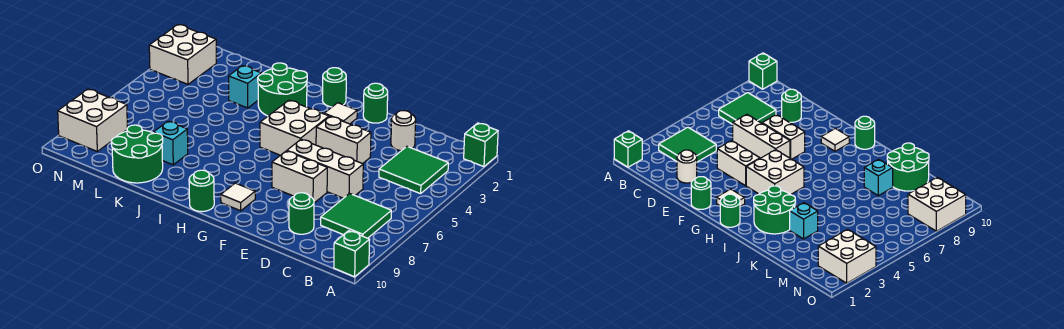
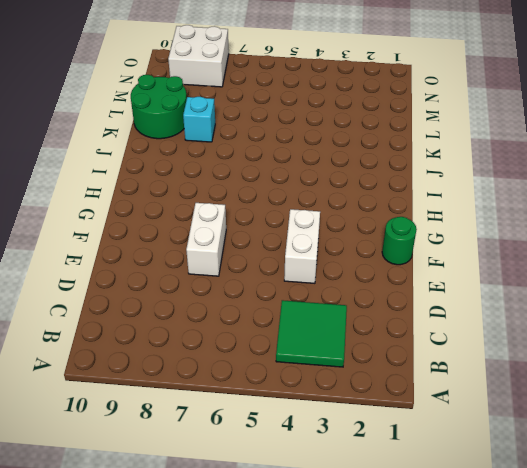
none -> green brick A1 level 1
none -> green brick A10 level 1
none -> green tile B7:C8 level 1

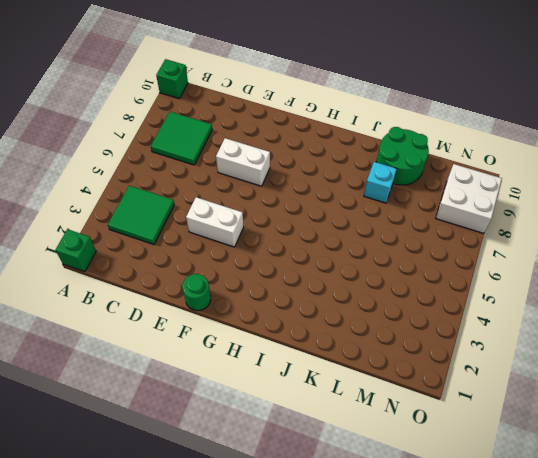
none -> white round brick D2 level 1
none -> white brick D6:F6 level 1
none -> green round brick D9 level 1

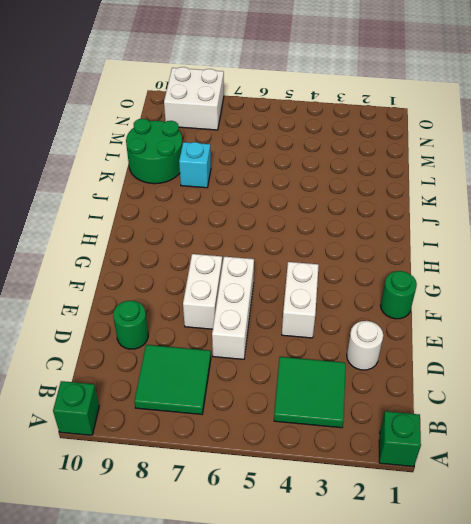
none -> white tile G2 level 1
none -> white brick G4:H5 level 1
none -> white tile G9 level 1

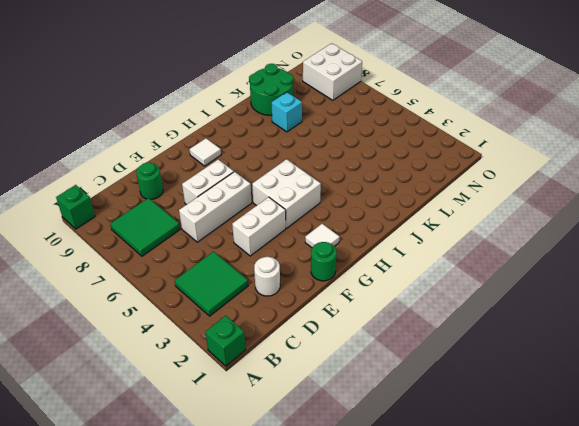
none -> green round brick H1 level 1
none -> green round brick H10 level 1
none -> green round brick I2:J3 level 1

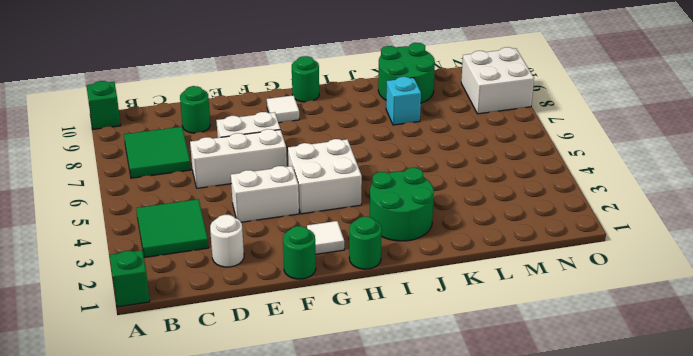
none -> cyan brick K3 level 1
none -> white brick N2:O3 level 1

